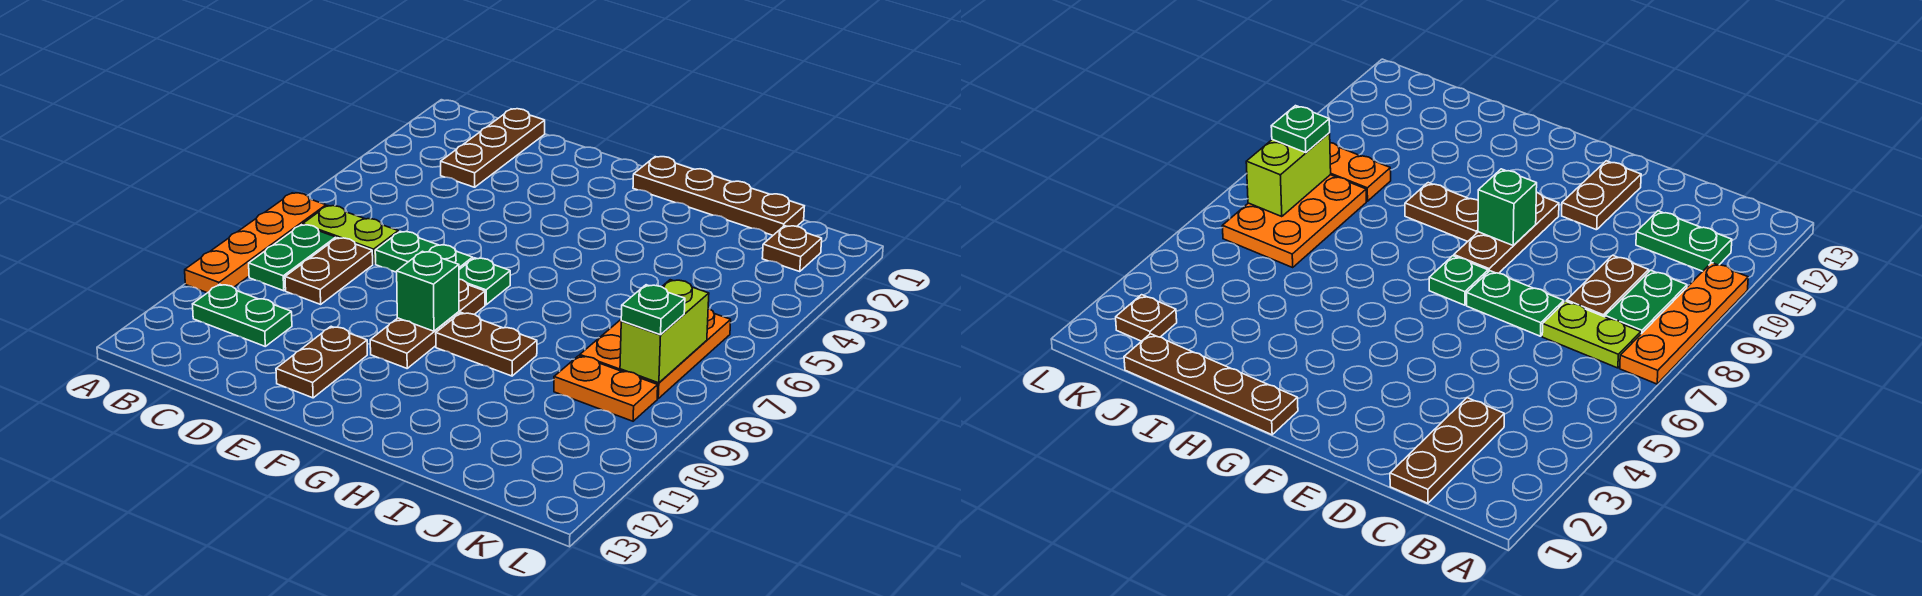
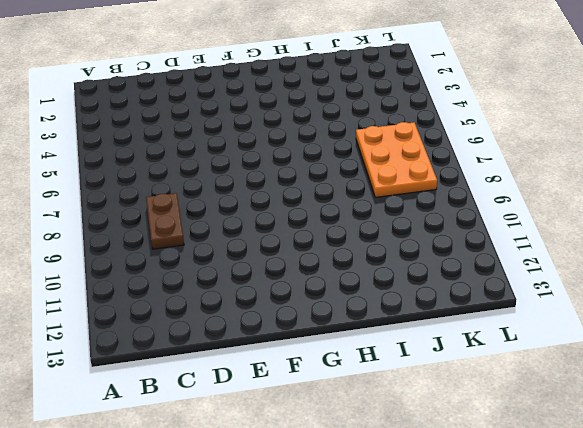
none -> orange plate A7:A10 level 1
none -> lime plate B7:C7 level 1
none -> green plate B8:B9 level 1

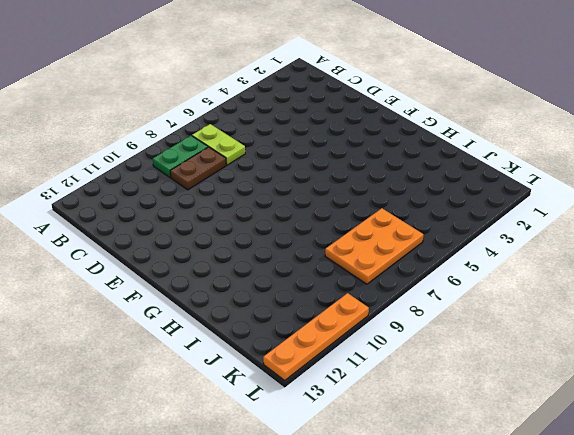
orange plate L10:L13 level 1 -> orange plate A7:A10 level 1
none -> green plate B11:C11 level 1
none -> brown plate C1:C3 level 1
none -> green plate D7:E7 level 1

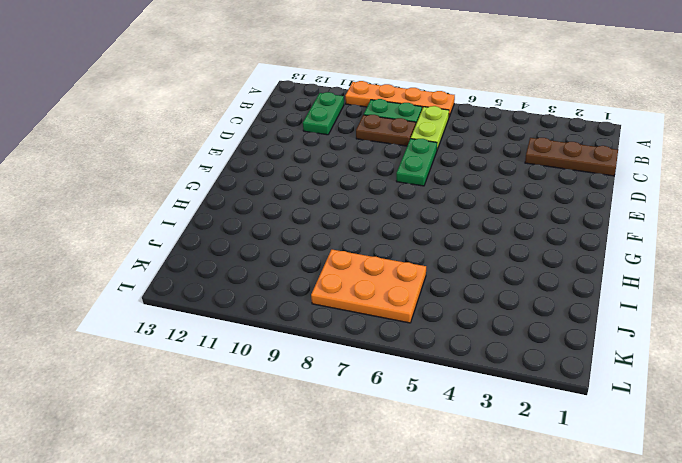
none -> brown plate E11:E12 level 1
none -> green plate F7 level 1
none -> brown plate F8:F10 level 1

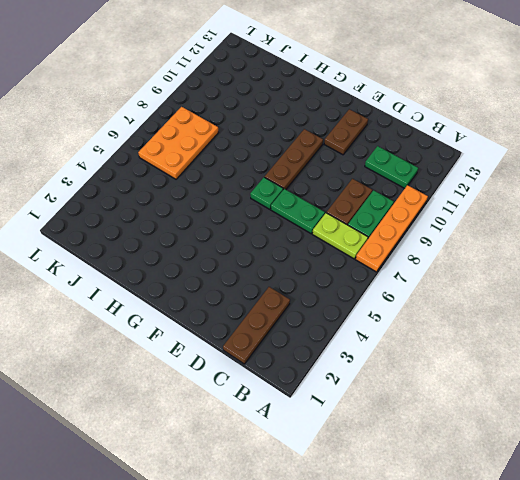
none -> brown plate G1:J1 level 1
none -> brown plate G9:H9 level 1
none -> orange plate J9:K9 level 1

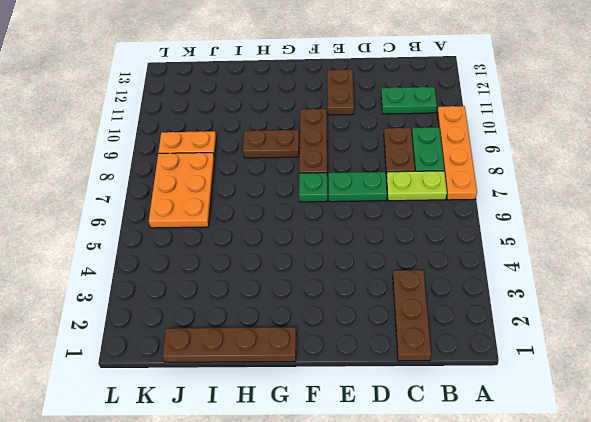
none -> brown plate K2 level 1
none -> green brick F9 level 2
none -> lime brick K7:K8 level 2

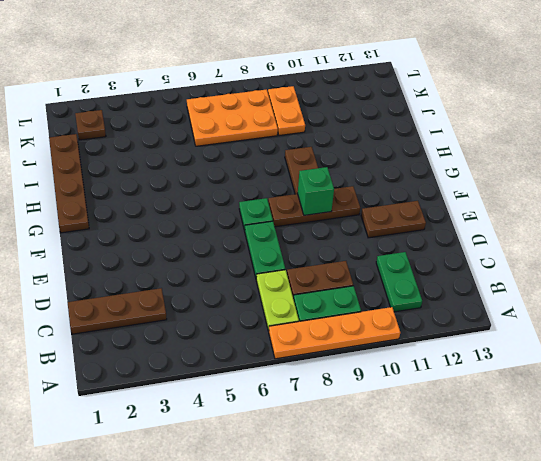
none -> lime brick K7:K8 level 2
none -> green plate K8 level 3

